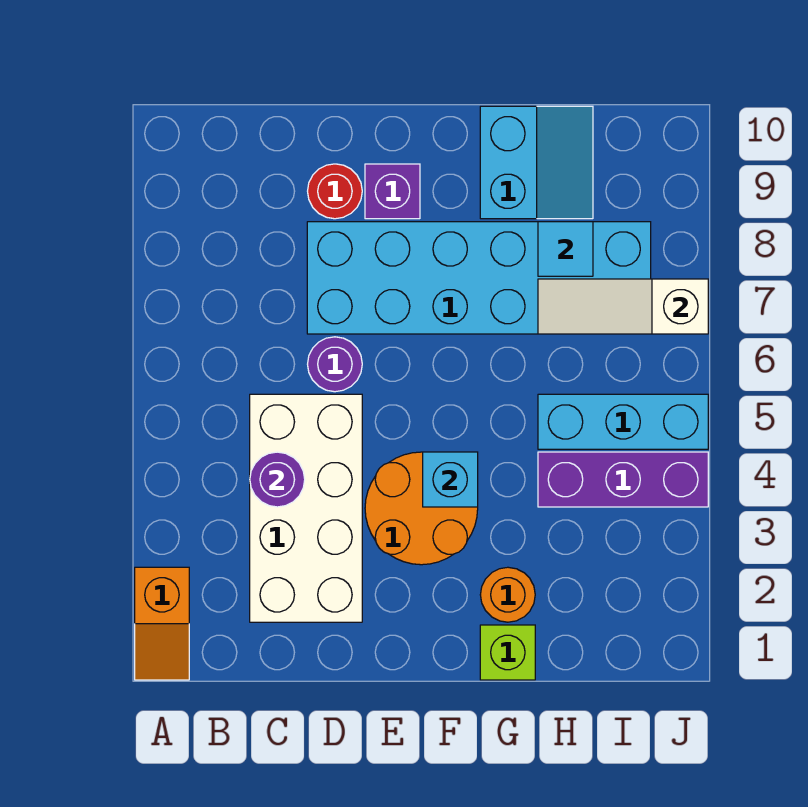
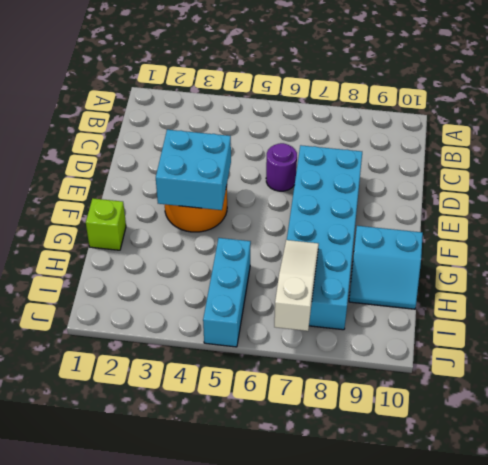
cyan brick E3:F4 level 2 -> cyan brick F4 level 2
none -> orange slope A1:A2 level 1 top 2
none -> white brick C2:D5 level 1
none -> red round brick D9 level 1

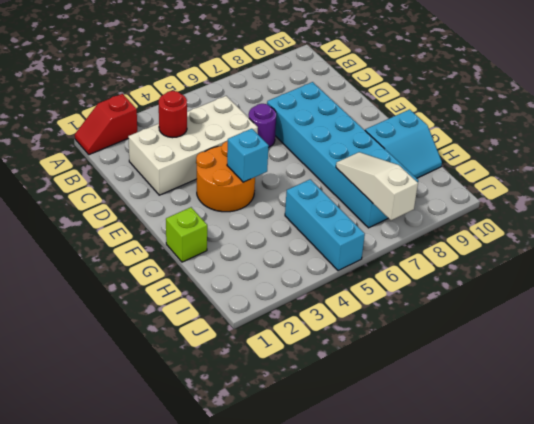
red slope A1:A2 level 1 top 2 -> orange slope A1:A2 level 1 top 2
red round brick C3 level 2 -> red round brick D9 level 1
none -> purple brick E9 level 1
none -> orange round brick G2 level 1
none -> purple brick H4:J4 level 1

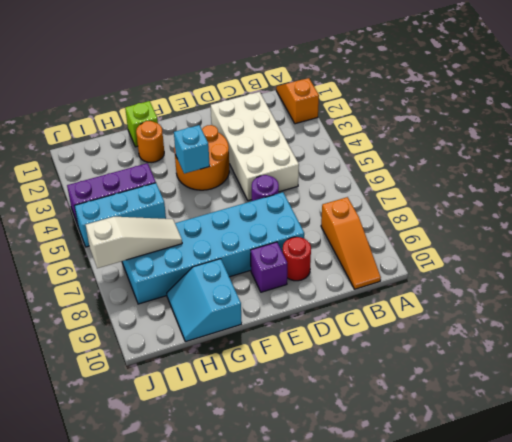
orange slope B8:B10 level 1 top 8 -> none
none -> purple round brick C4 level 2
none -> cyan tile H8 level 2

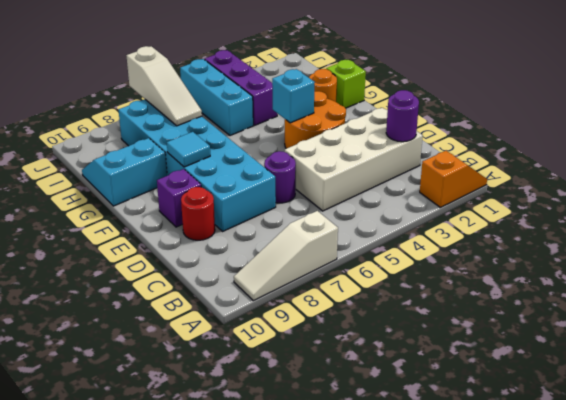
white slope A7:A9 level 1 top 7 -> none
purple round brick C2 level 2 -> purple round brick C4 level 2
cyan tile F8 level 2 -> cyan tile H8 level 2

